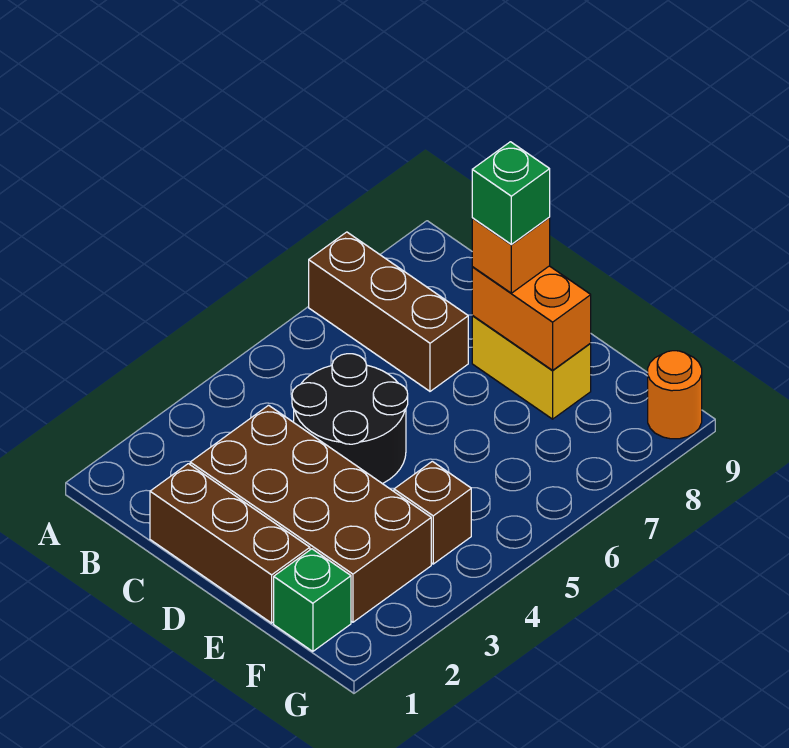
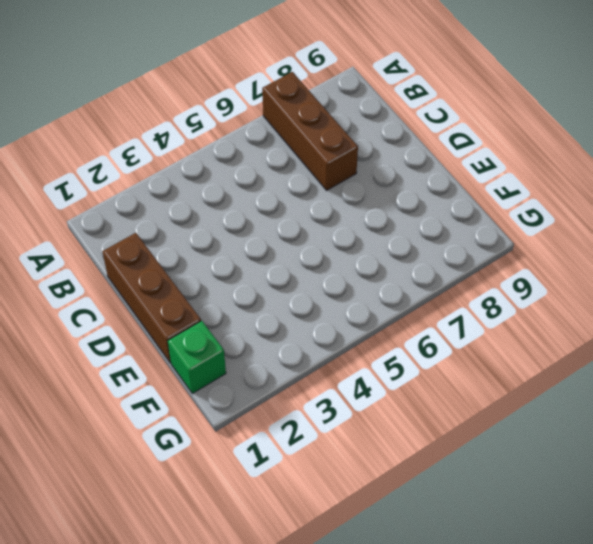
none -> brown brick C2:F3 level 1
none -> black round brick C4:D5 level 1

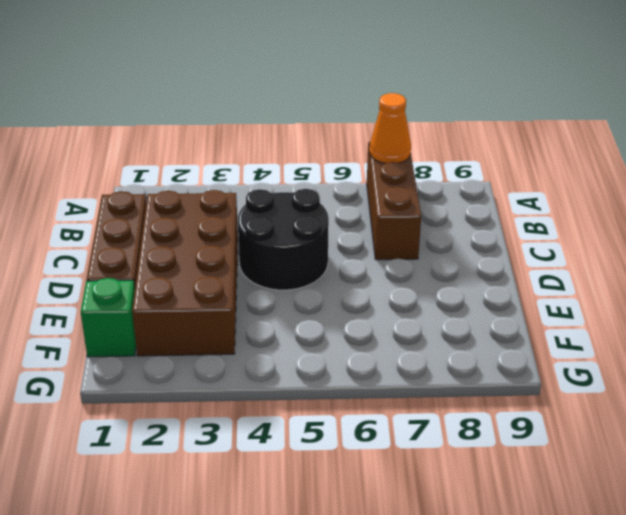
orange cone A7 level 2 -> none
none -> yellow brick D8:E8 level 1
none -> brown brick F4 level 1

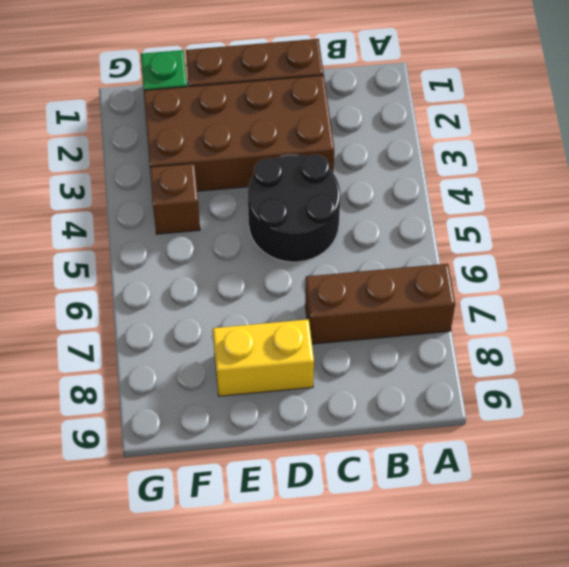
none -> orange round brick G9 level 1
none -> orange brick D8:E8 level 2

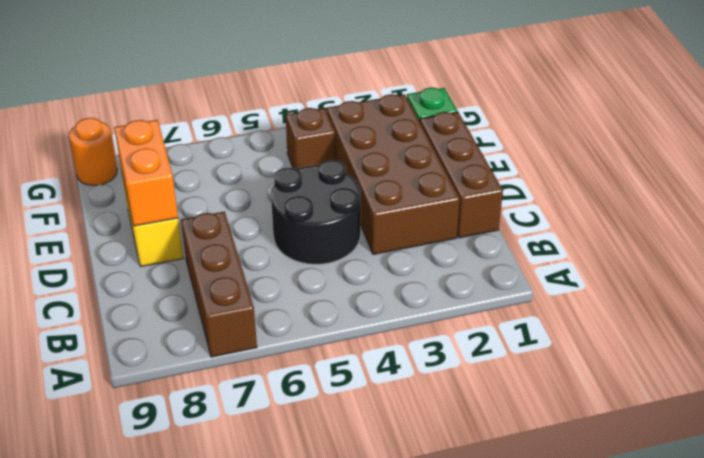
none -> orange brick D8 level 3
none -> green brick D8 level 4

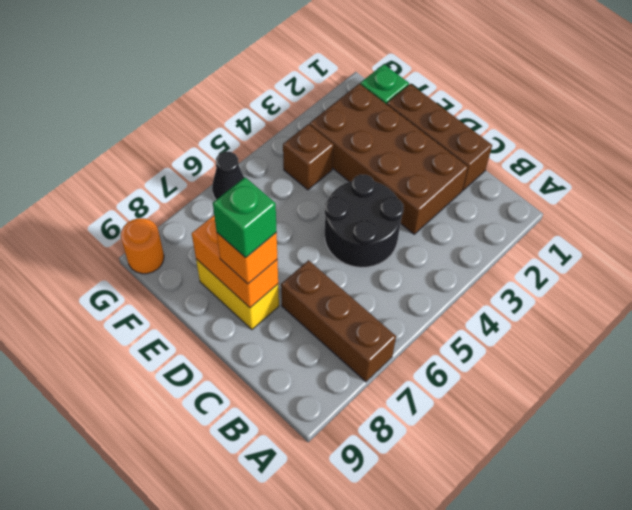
black cone G6 level 1 -> none

